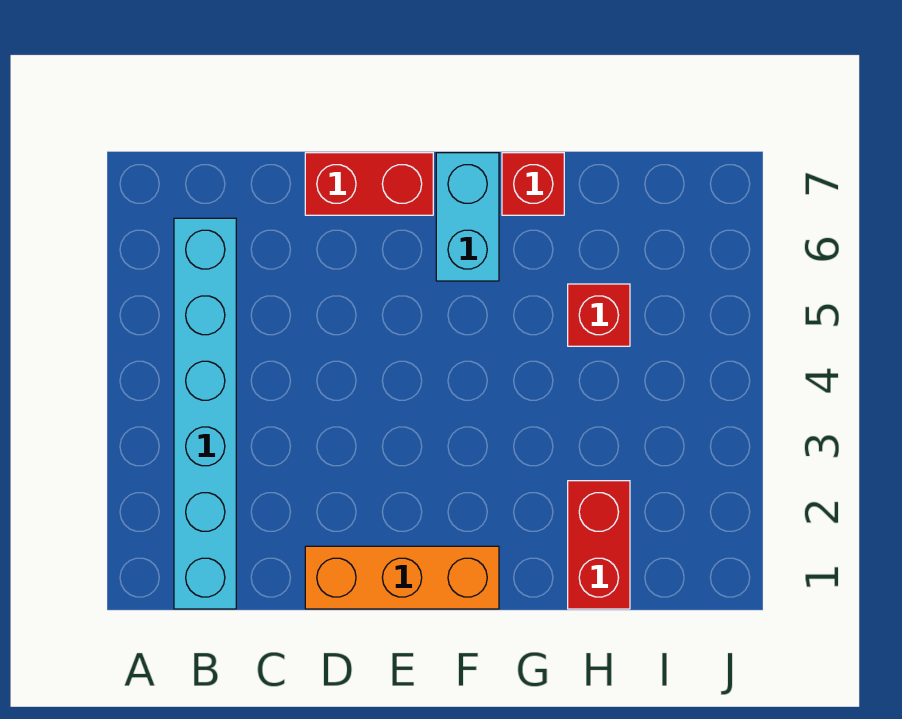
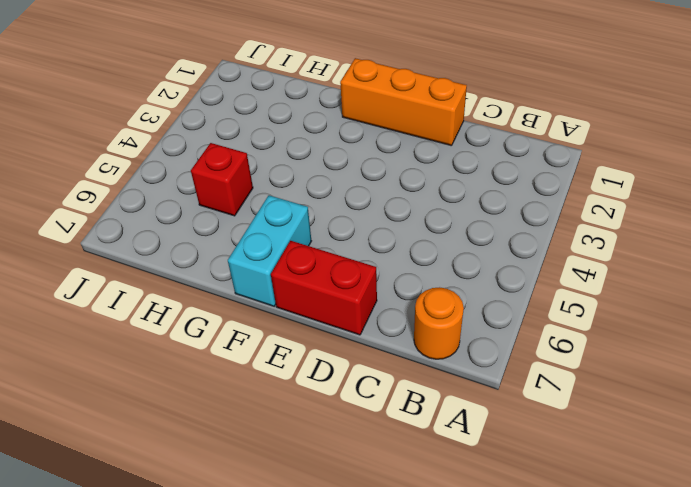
orange round brick B7 level 1 -> none
none -> cyan brick B1:B6 level 1
none -> red brick G7 level 1

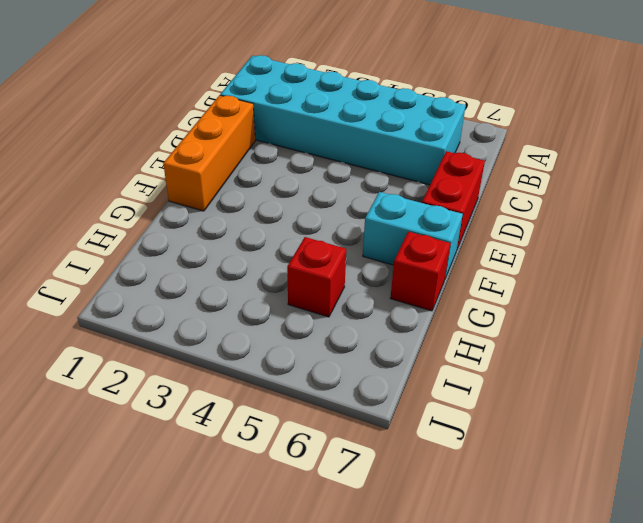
cyan brick B1:C6 level 1 -> cyan brick B1:B6 level 1
none -> red brick H1:H2 level 1

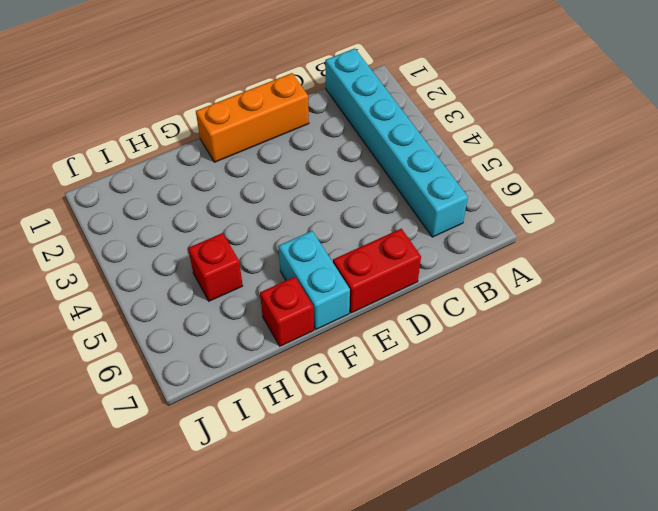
none -> red brick H1:H2 level 1

